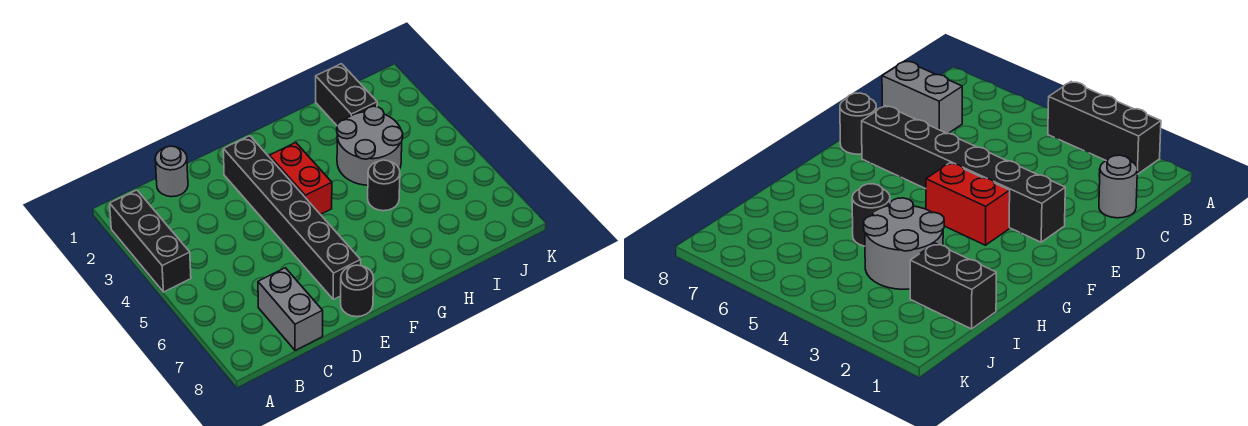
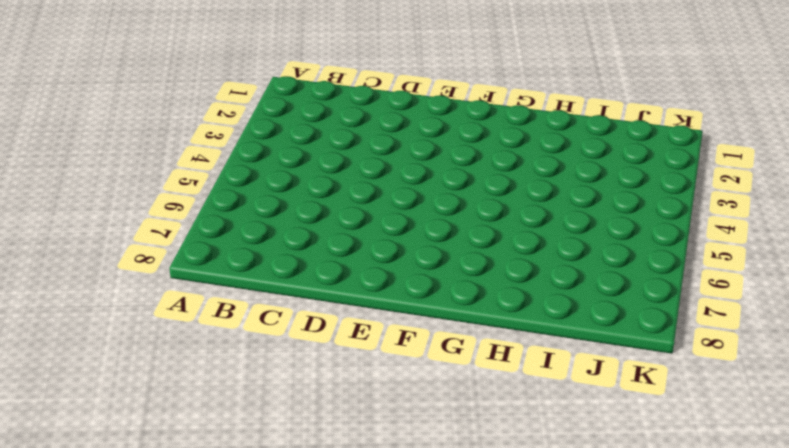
none -> black brick A2:A4 level 1
none -> grey round brick C1 level 1

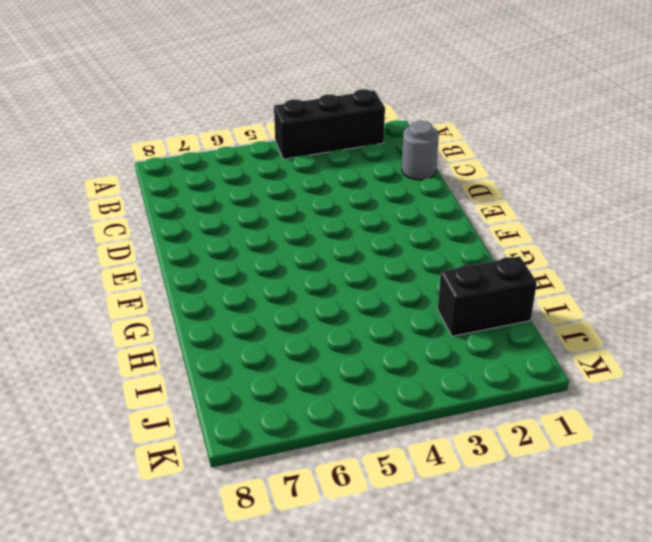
none -> grey brick C7:C8 level 1
none -> black brick E2:E7 level 1

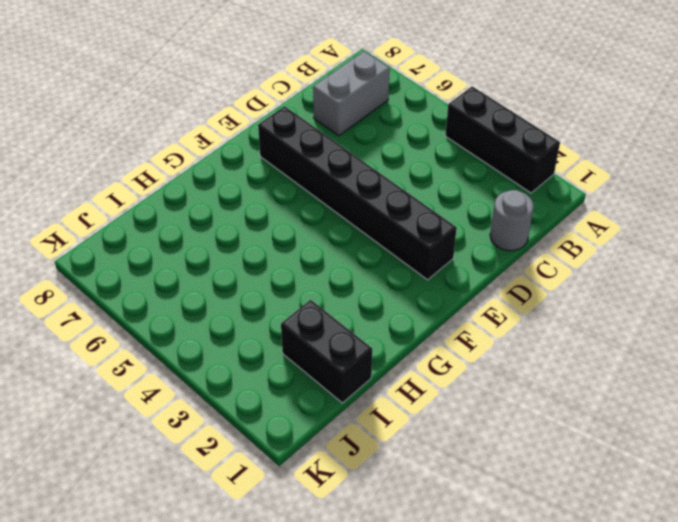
grey brick B7:C7 level 1 -> grey brick C7:C8 level 1
none -> black round brick E8 level 1
none -> red brick F3:F4 level 1

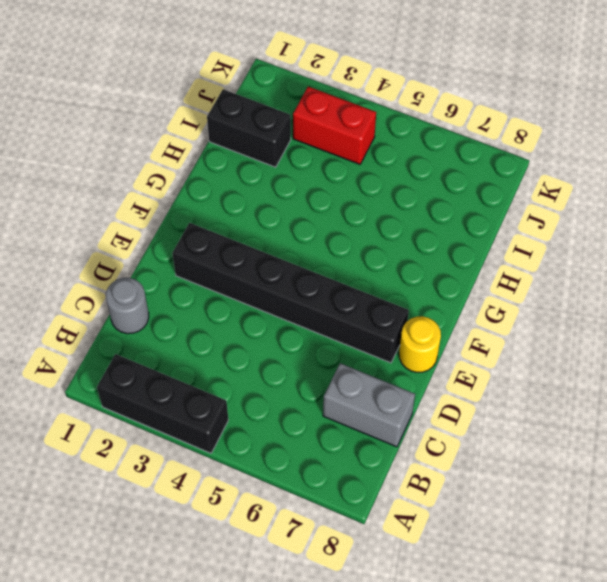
yellow round brick E8 level 1 -> black round brick E8 level 1
red brick J3:J4 level 1 -> red brick F3:F4 level 1
none -> grey round brick H3:I4 level 1
none -> black round brick H5 level 1

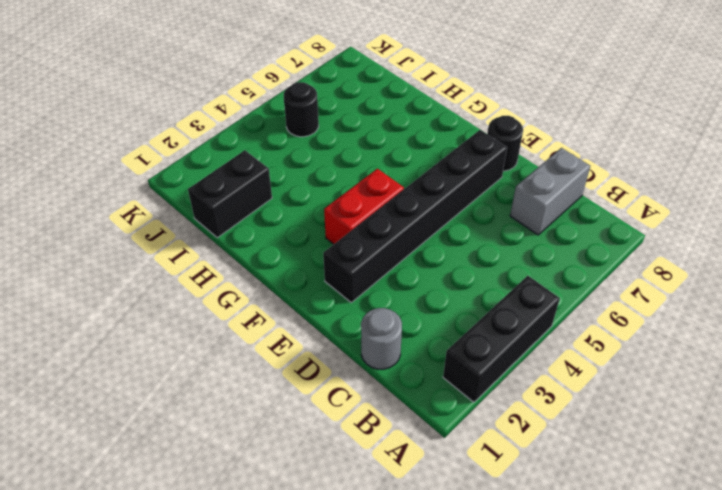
black round brick J5 level 1 -> black round brick H5 level 1
none -> grey round brick H3:I4 level 1

